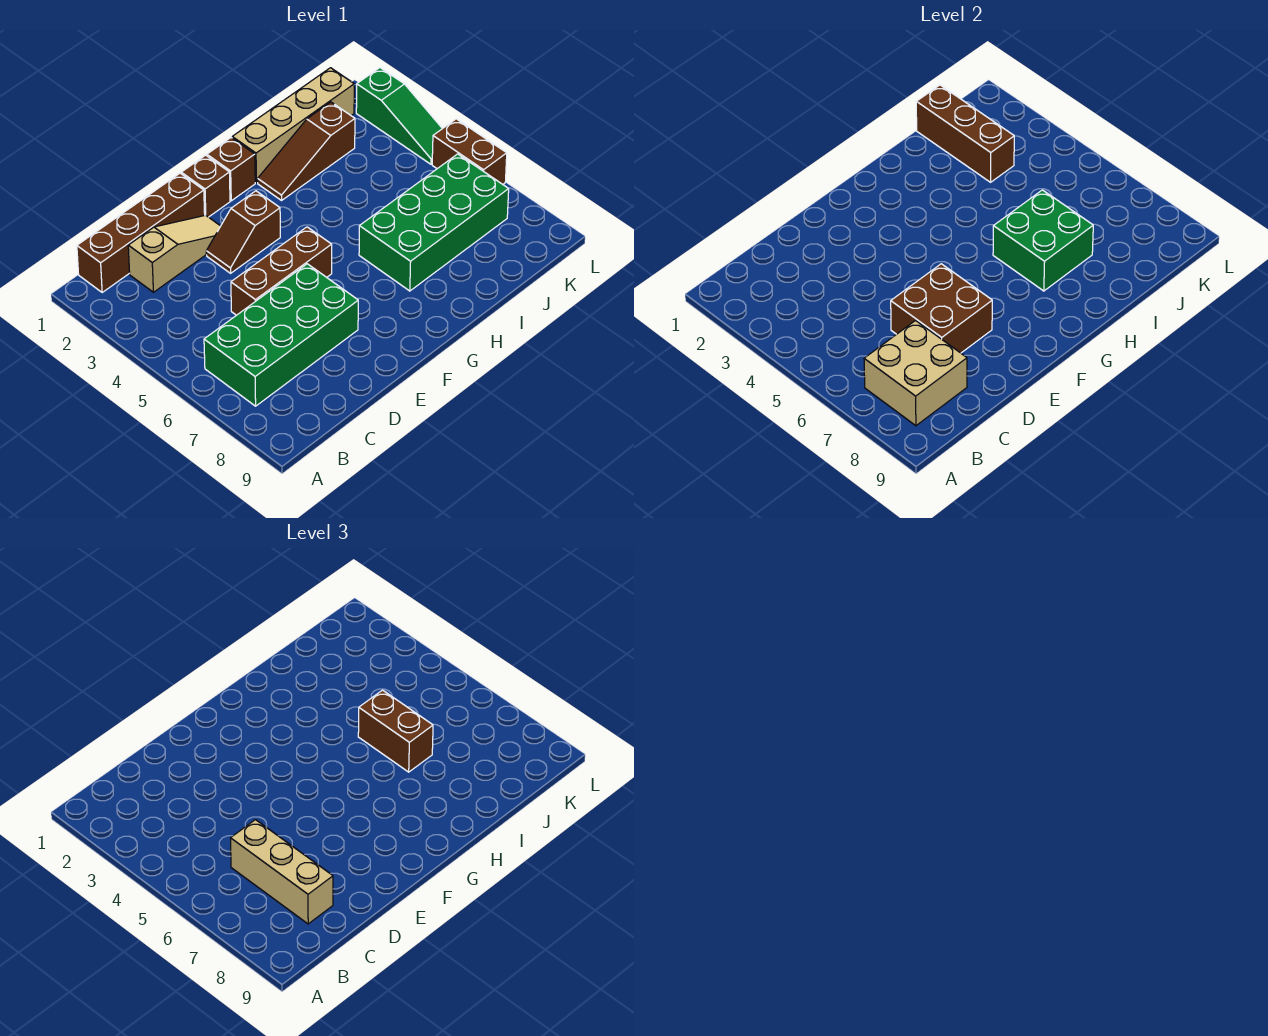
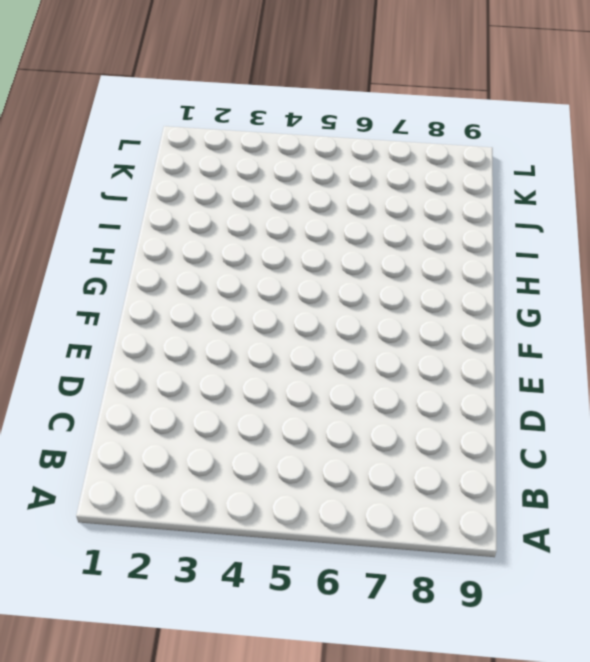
none -> brown brick B1:E1 level 1
none -> green brick B6:E7 level 1
none -> tan slope C2:E2 level 1 top C

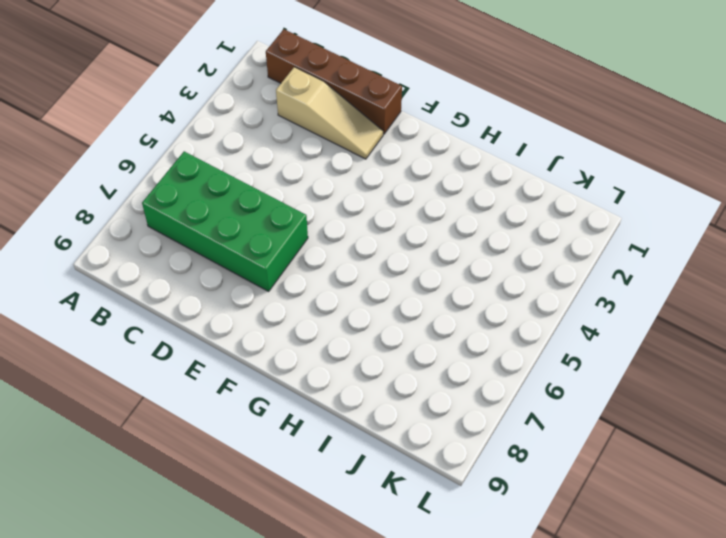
none -> brown brick D5:F5 level 1
none -> brown slope E3:F3 level 1 top F
none -> brown brick F1 level 1

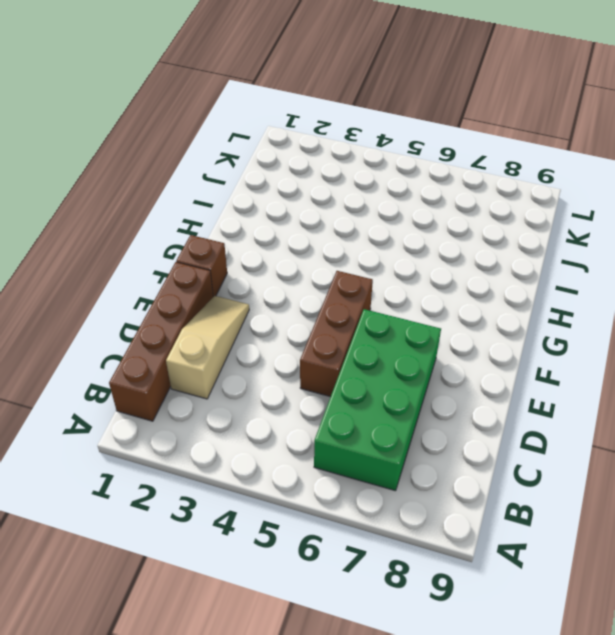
none -> brown slope E3:F3 level 1 top F
none -> brown brick G1 level 1
none -> tan brick H1:K1 level 1

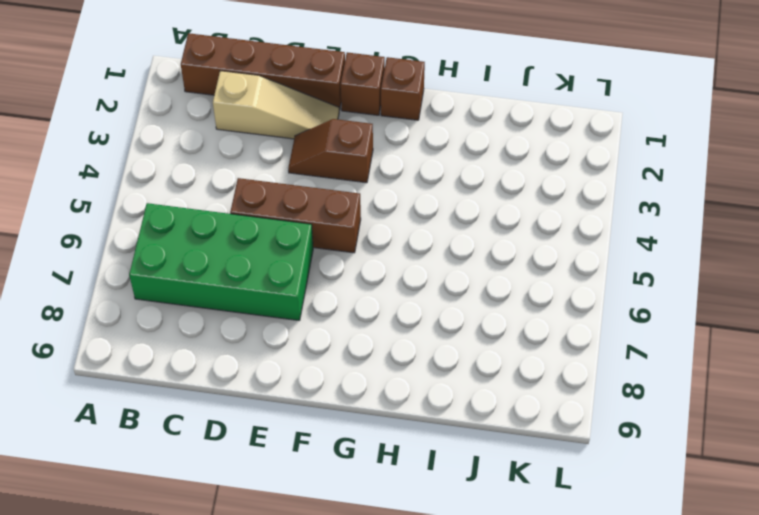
none -> tan brick H1:K1 level 1
none -> brown slope H2:J2 level 1 top J
none -> green brick H6:K7 level 1

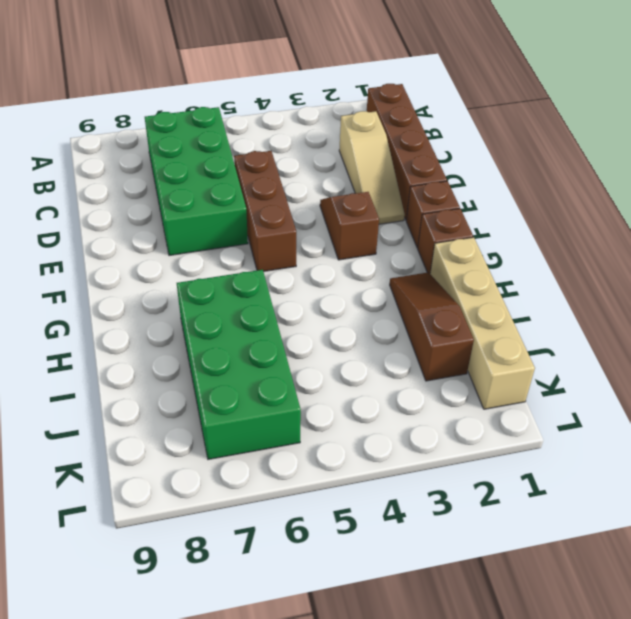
none -> green slope L2:L4 level 1 top 2
none -> brown brick L5:L6 level 1
none -> tan brick B7:C8 level 2

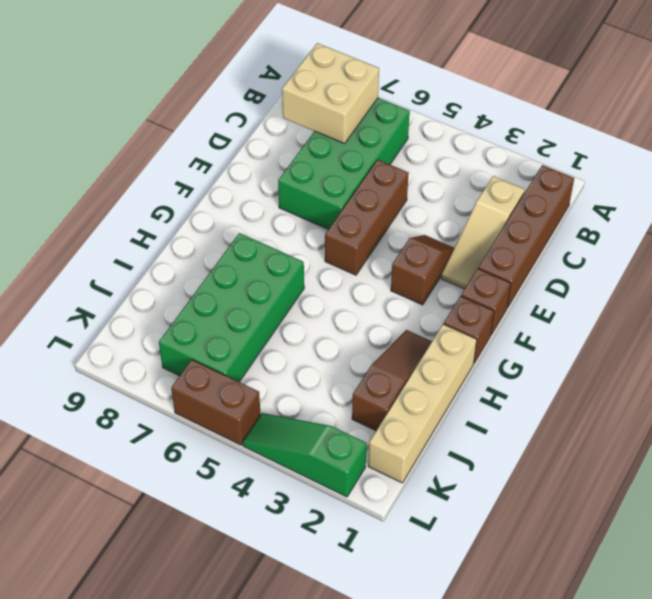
none -> brown brick D6:E7 level 2
none -> green brick H6:I7 level 2
none -> brown brick J1:J3 level 2

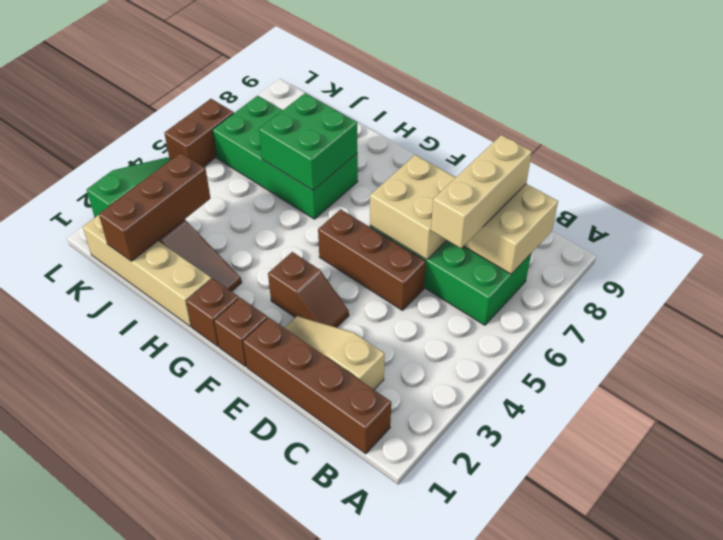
tan brick D6:E7 level 2 -> brown brick D6:E7 level 2
none -> brown brick I5:I6 level 3

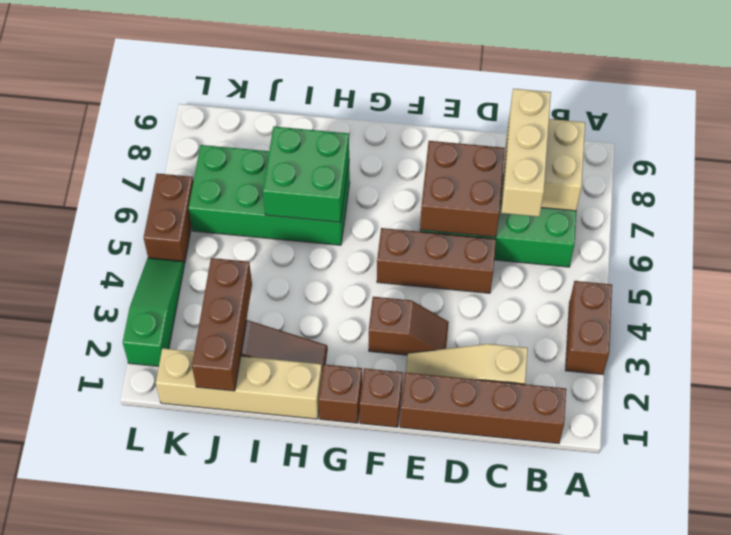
brown brick A3:A4 level 1 -> brown brick I5:I6 level 3

